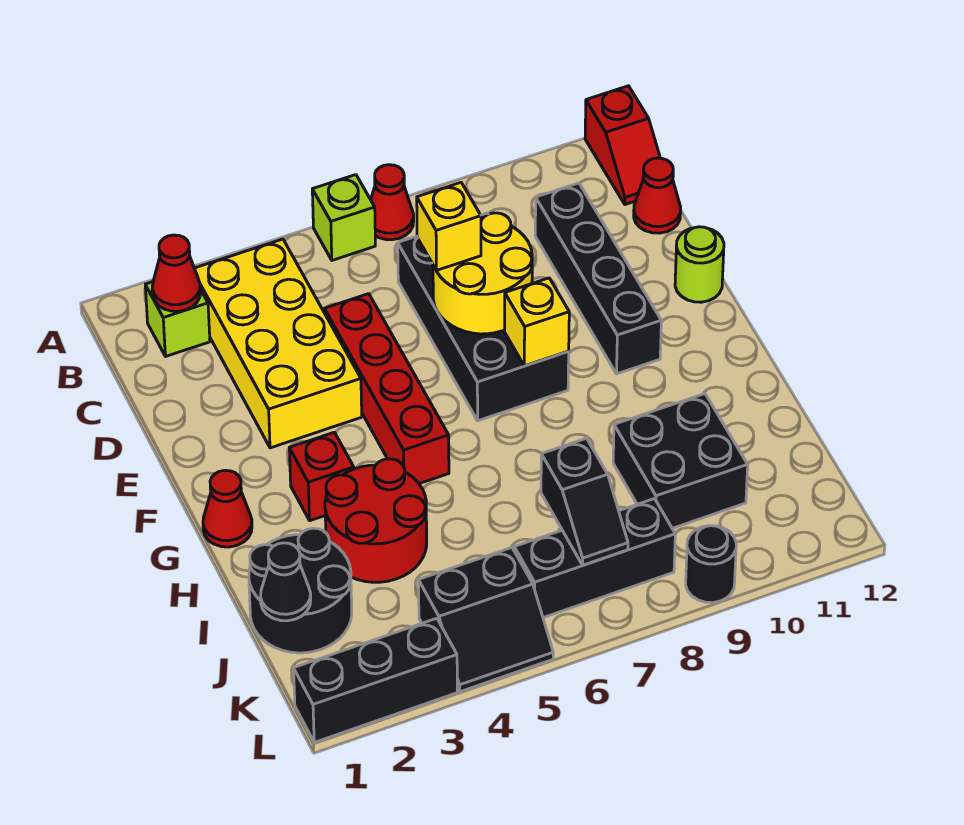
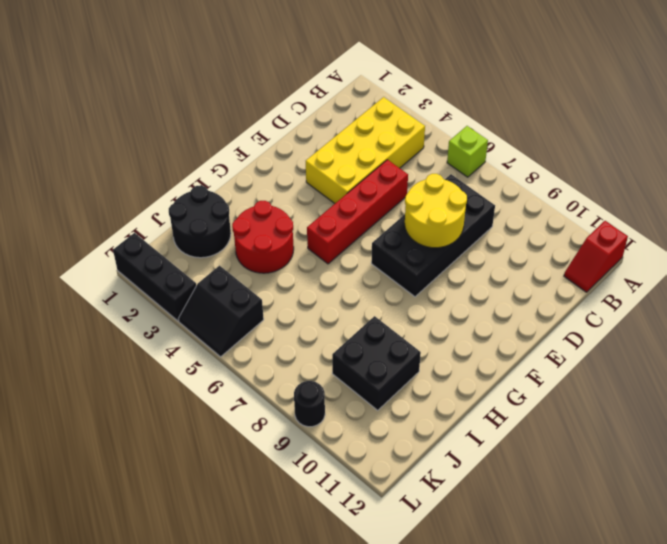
none -> red cone A7 level 1
none -> lime brick B2 level 1
none -> black brick C10:F10 level 1

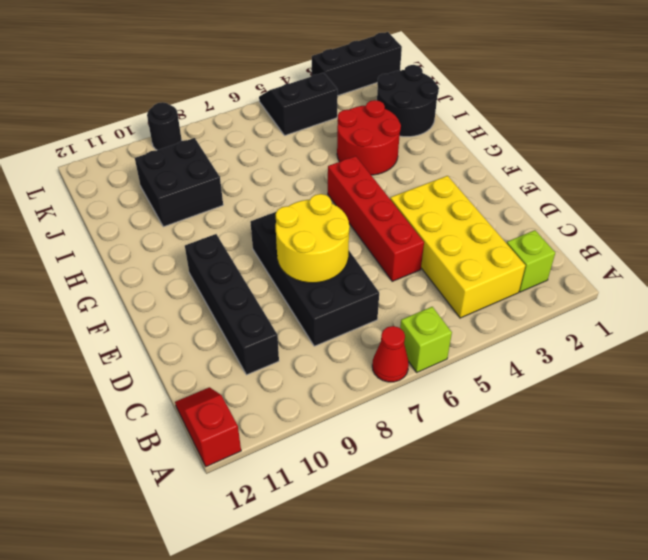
none -> red cone C12 level 1
none -> lime round brick E12 level 1
none -> red cone G1 level 1

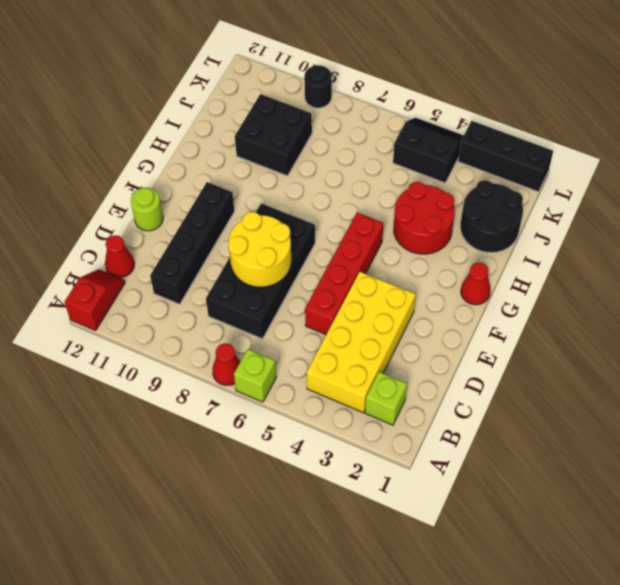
none -> red brick G3 level 1
none -> black brick K6:K8 level 1
none -> red cone B2 level 2

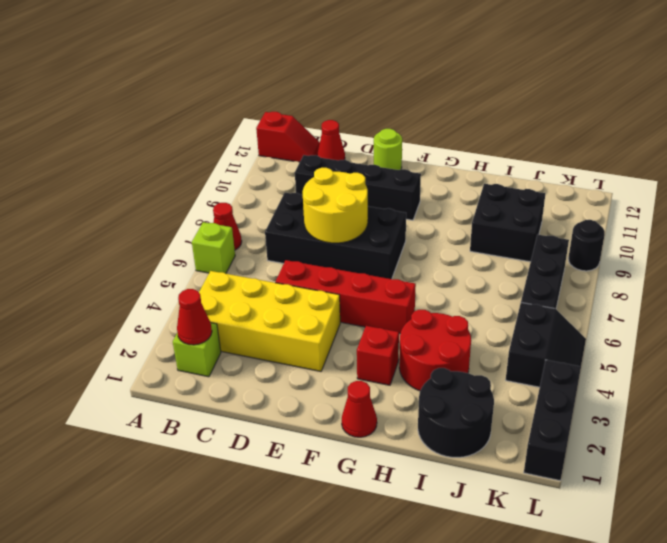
none -> yellow brick F8 level 2
none -> black cone J1 level 2
none -> black slope J7:K7 level 2 top J

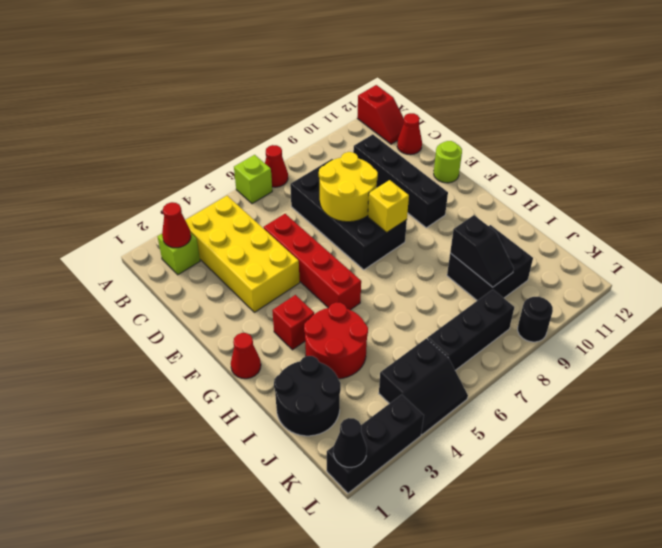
black slope I9:J9 level 2 top I -> black slope J7:K7 level 2 top J
black cone L1 level 2 -> black cone J1 level 2
none -> yellow brick D7 level 3

